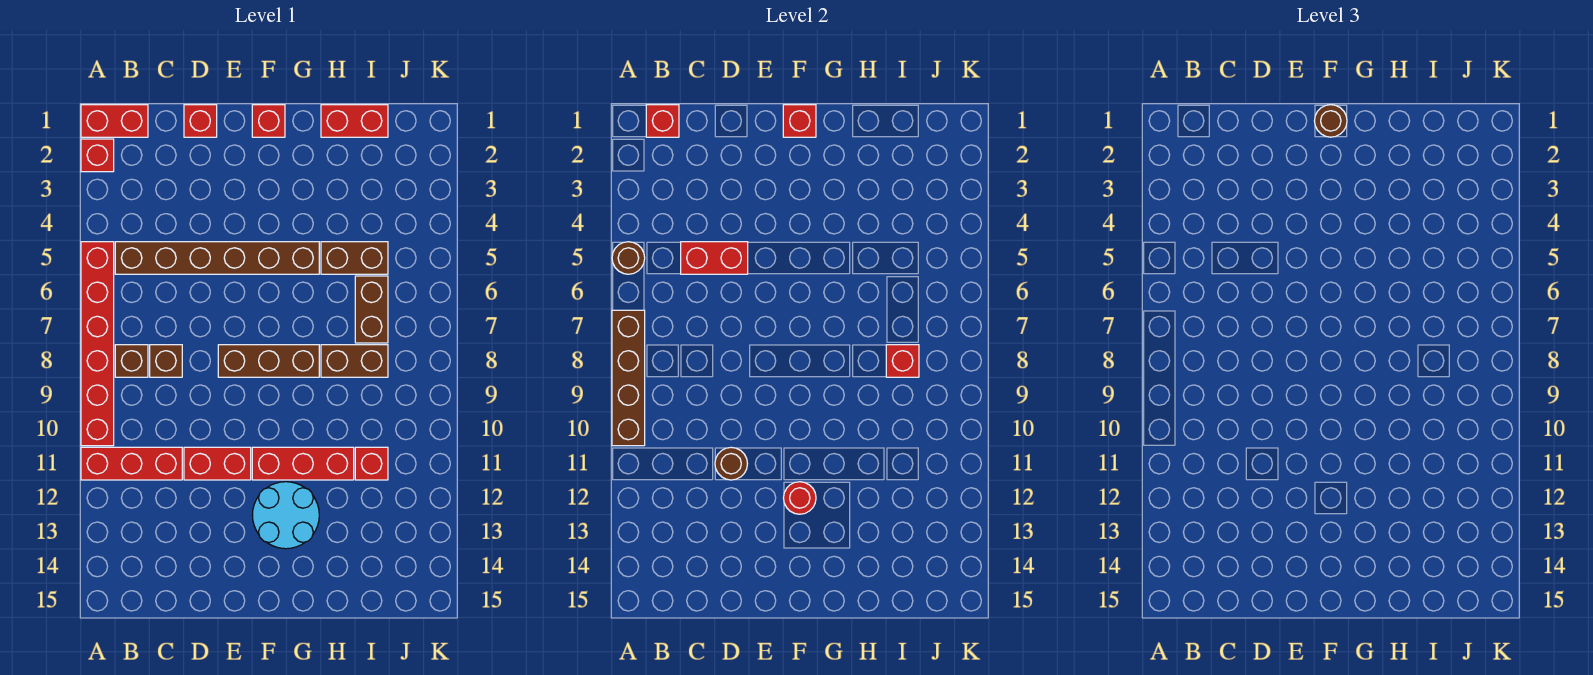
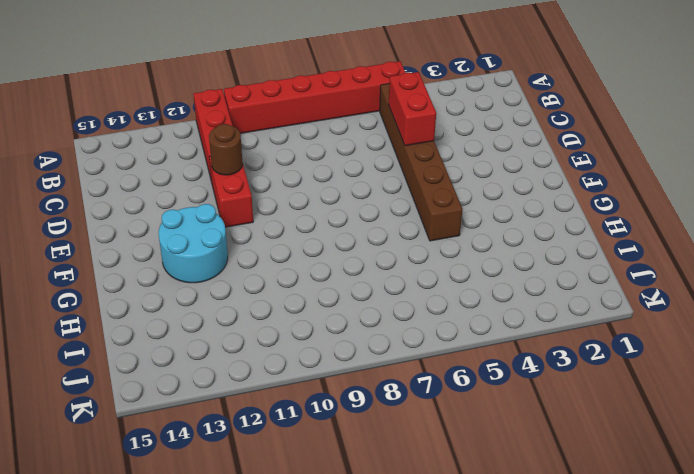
none -> red brick A1:B1 level 1
none -> red brick A2 level 1
none -> brown brick B8 level 1

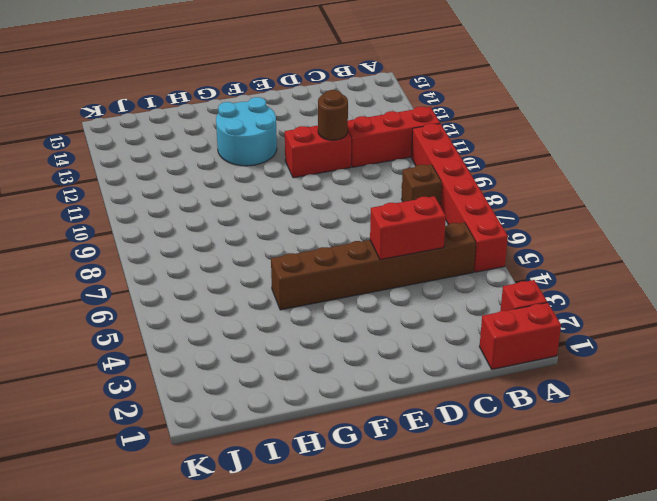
none -> brown brick C8 level 1
none -> red brick D1 level 1
none -> brown brick E8:G8 level 1

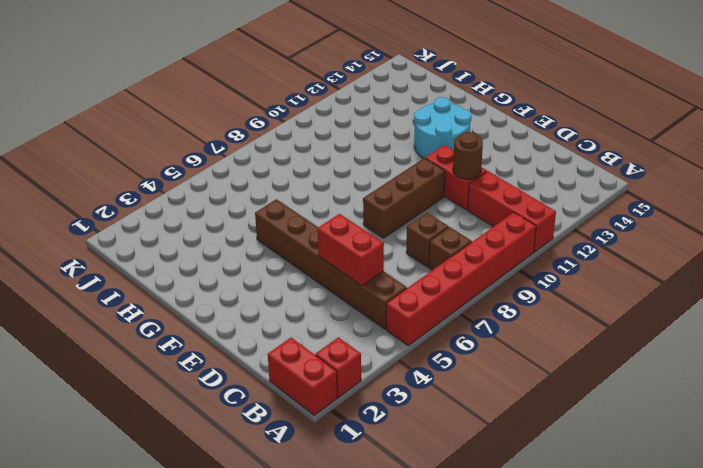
brown brick E8:E10 level 1 -> brown brick E8:G8 level 1
none -> red brick D1 level 1
none -> red brick F1 level 1
none -> red brick F11:H11 level 1

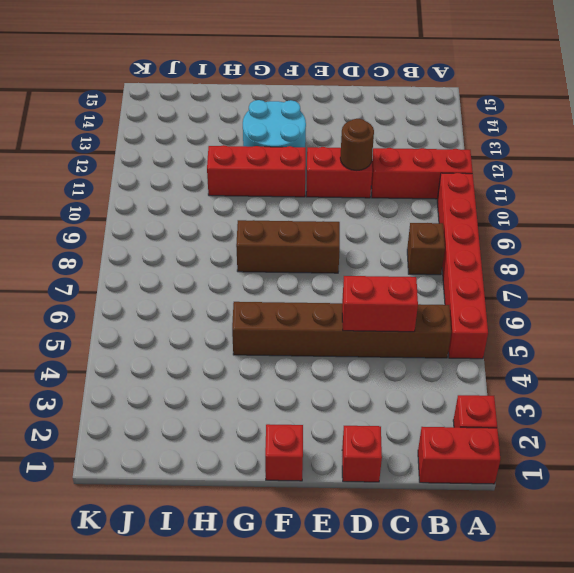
none -> brown brick C8 level 1
none -> red brick H1:I1 level 1
none -> brown brick H5:I5 level 1

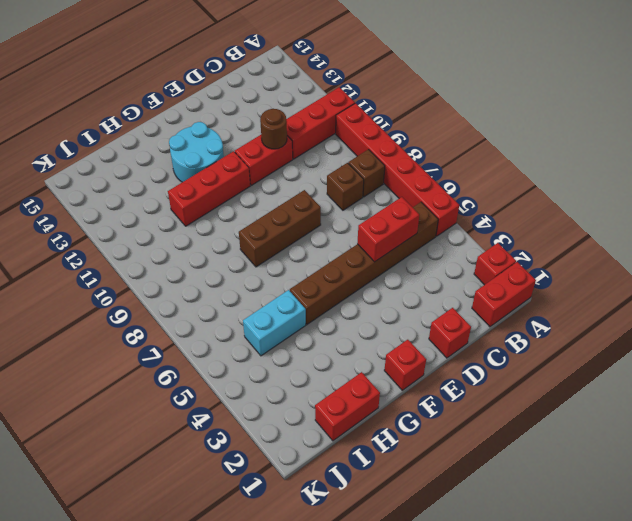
cyan brick H5:I5 level 1 -> brown brick H5:I5 level 1
none -> brown brick H8:I8 level 1
none -> brown brick I6:I7 level 1
none -> red brick I11 level 1

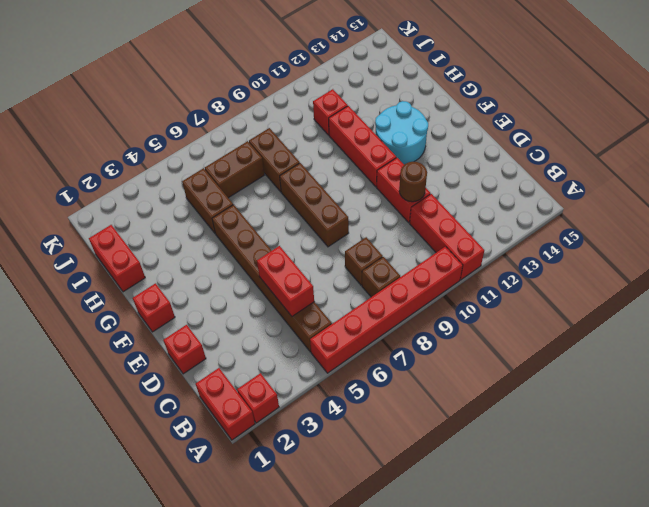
none -> brown round brick A5 level 2
none -> brown brick A7:A10 level 2
none -> red brick B1 level 2

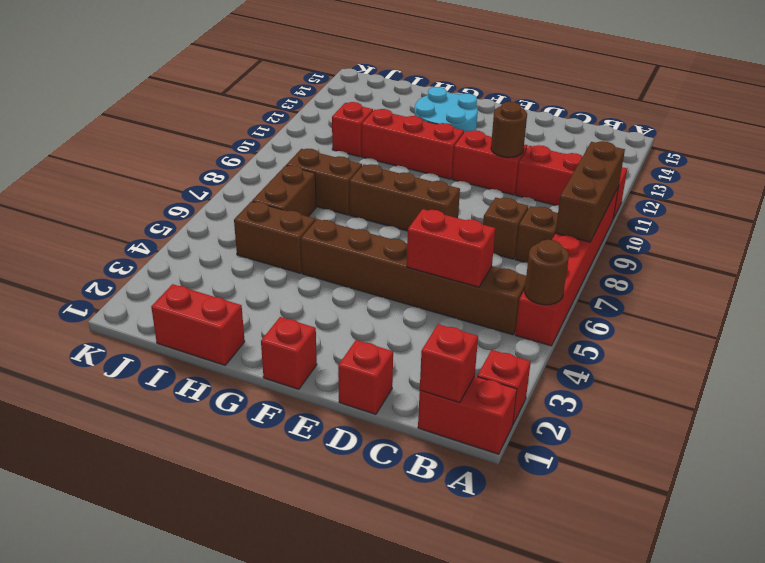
brown brick A8:A10 level 2 -> brown brick A7:A10 level 2
none -> red brick F1 level 2
none -> red round brick F12 level 2
none -> red brick I8 level 2

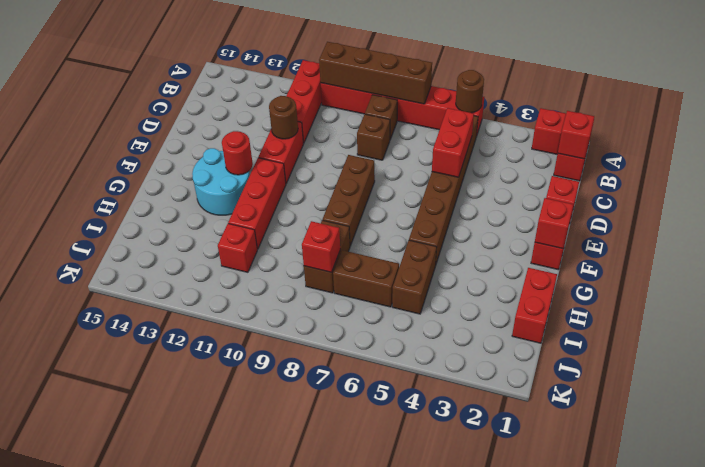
none -> brown round brick F1 level 3

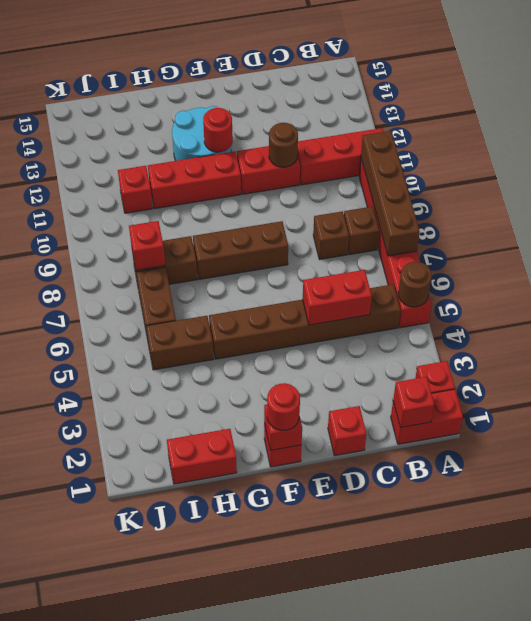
red round brick F1 level 3 -> brown round brick F1 level 3

